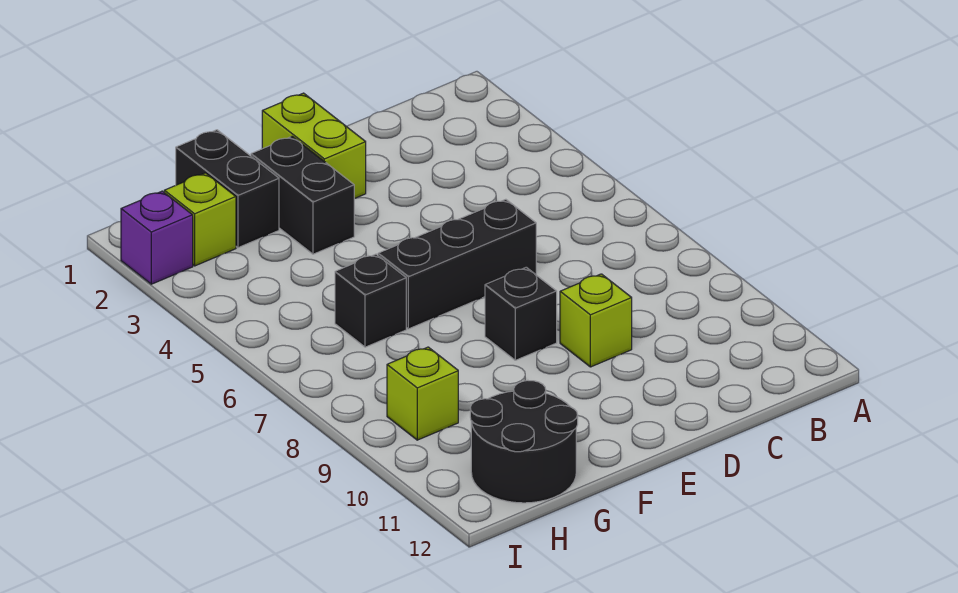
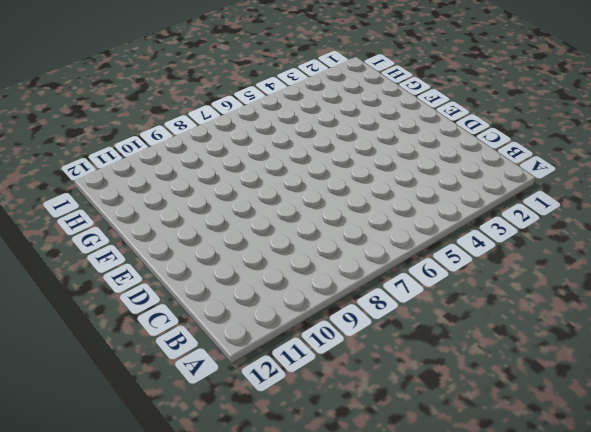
none -> black brick D6:F6 level 1
none -> lime brick D9 level 1

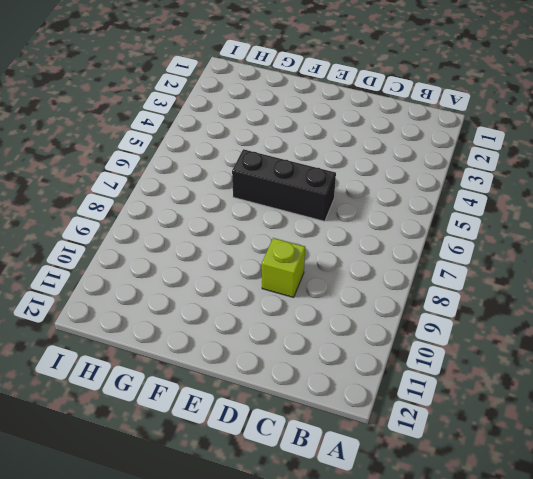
none -> lime brick E1:E2 level 1
none -> black brick E8 level 1

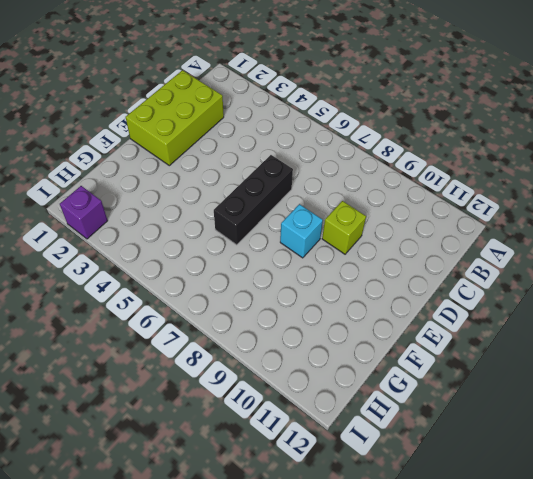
lime brick C1:E2 level 1 -> lime brick E1:E2 level 1
cyan brick E8 level 1 -> black brick E8 level 1
none -> black brick F2:F3 level 1
none -> black brick G1:G2 level 1

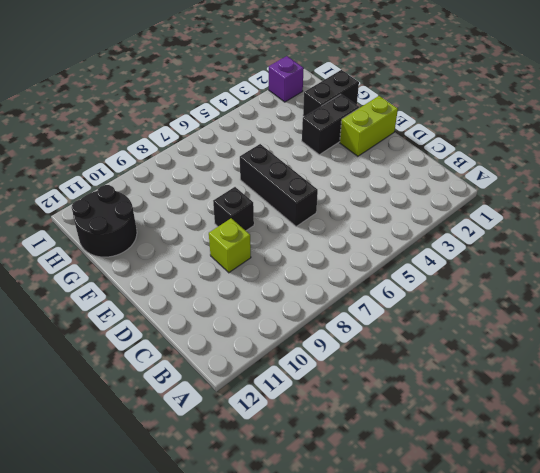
none -> black brick G6 level 1
none -> lime brick H2 level 1

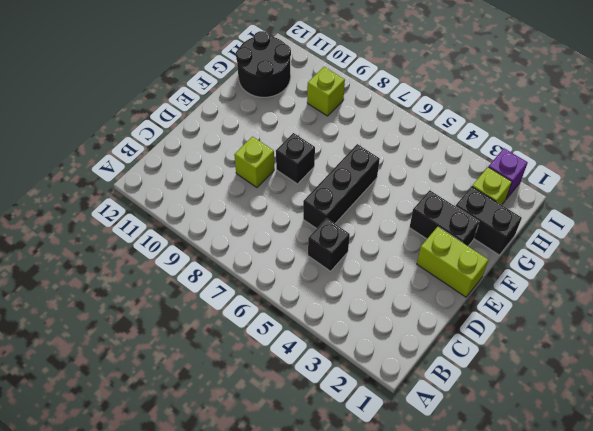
black brick C5 level 1 -> black brick G6 level 1

